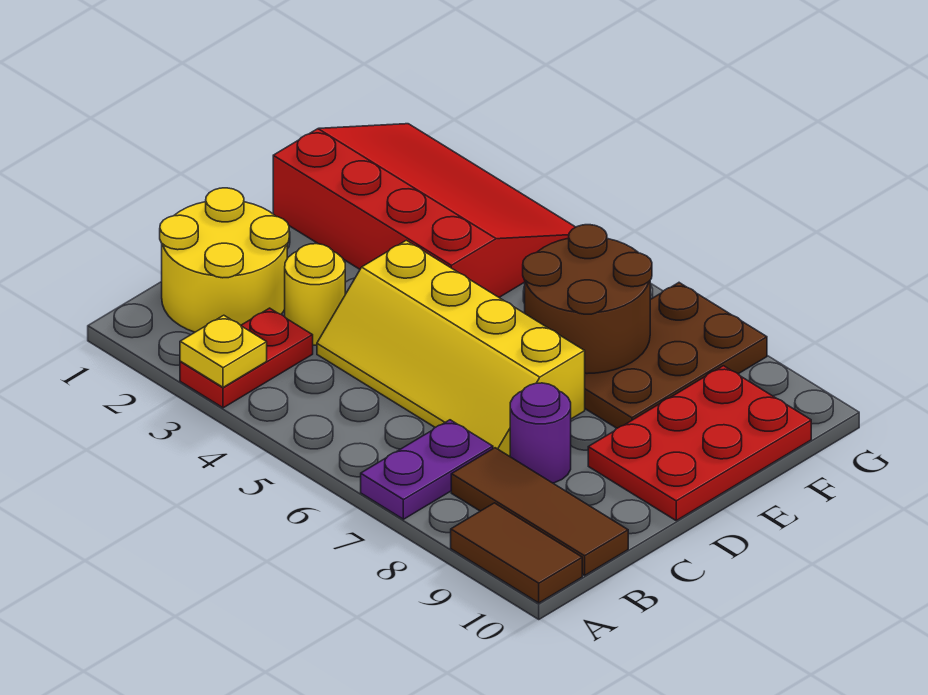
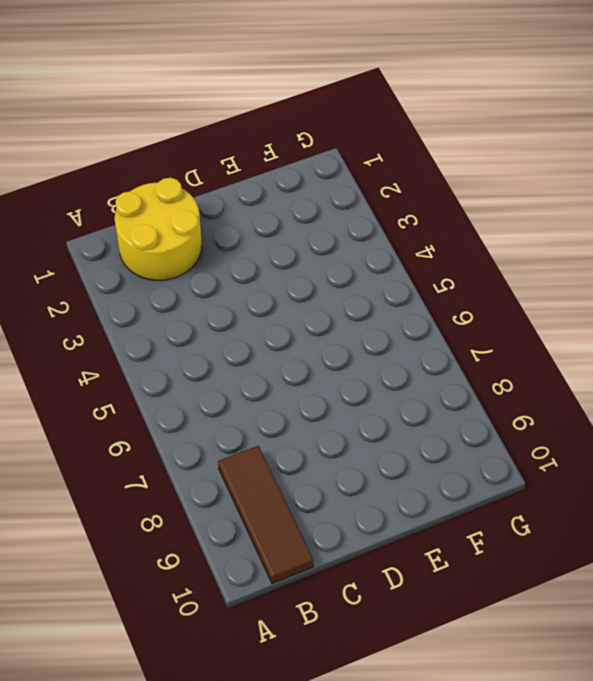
none -> red plate A3:B3 level 1
none -> purple plate A7:B7 level 1
none -> brown tile A9:A10 level 1

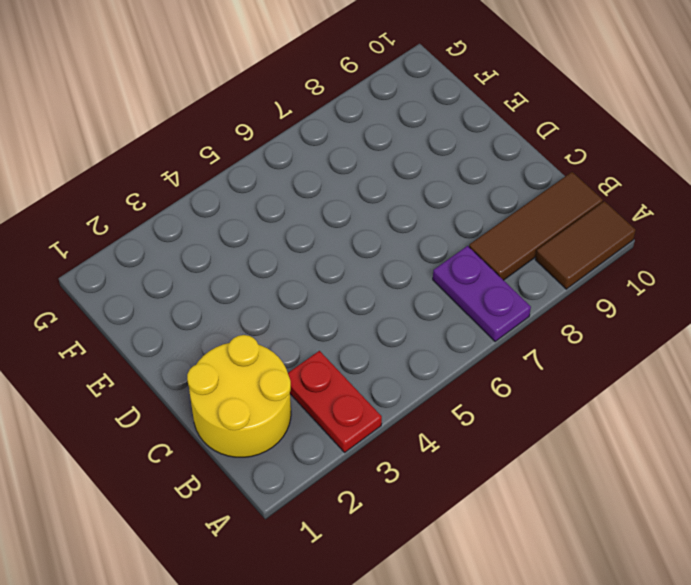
none -> yellow round brick C3 level 1
none -> yellow slope C4:D7 level 1 top D
none -> purple round brick C8 level 1

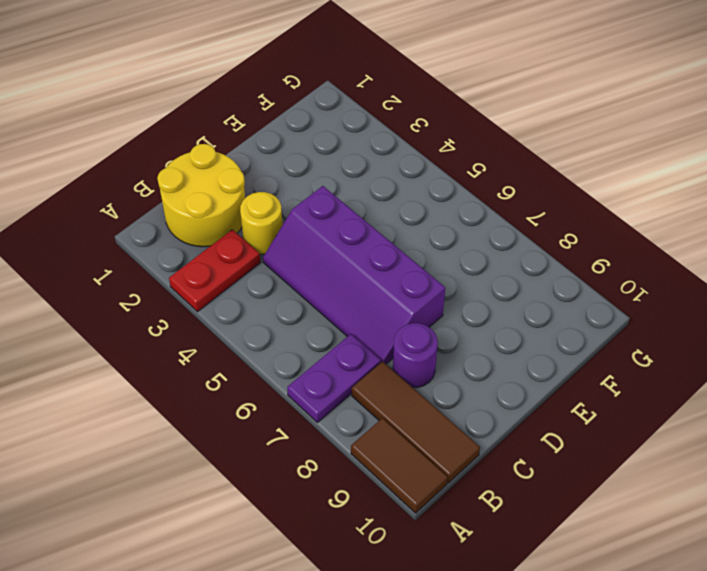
purple slope C4:D7 level 1 top D -> yellow slope C4:D7 level 1 top D
none -> red plate D9:F10 level 1
none -> red slope E1:G4 level 1 top E
none -> brown plate E7:G8 level 1

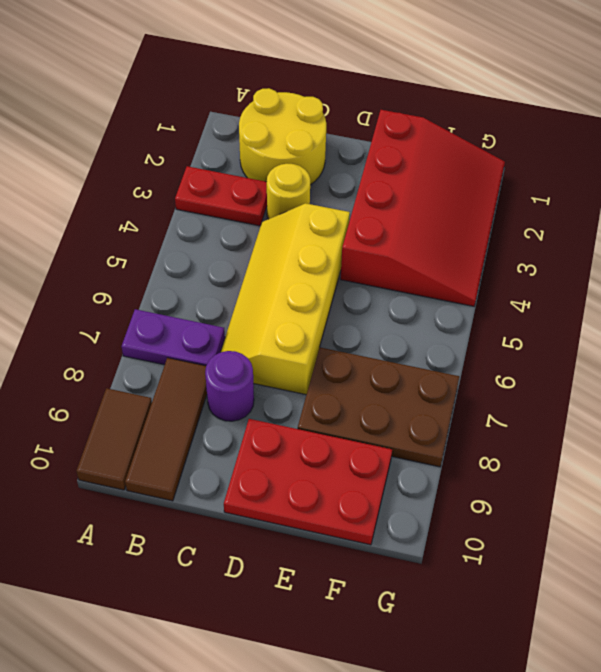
none -> yellow plate A3 level 2
none -> brown round brick E6:F7 level 2

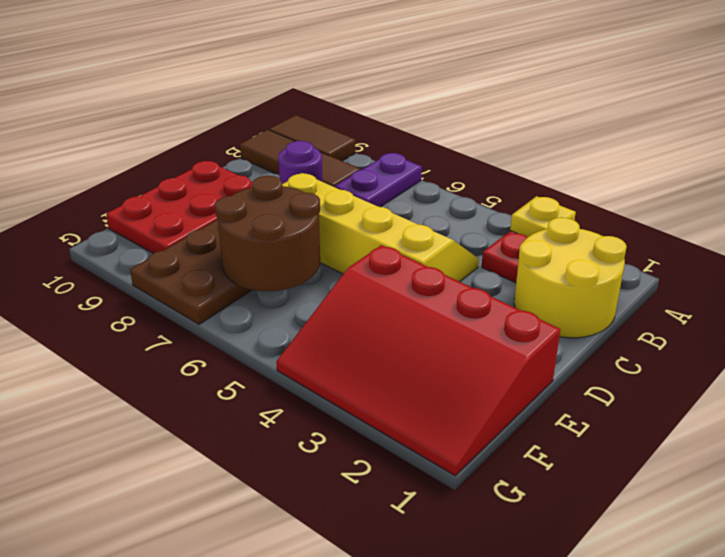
none -> yellow round brick C3 level 1

